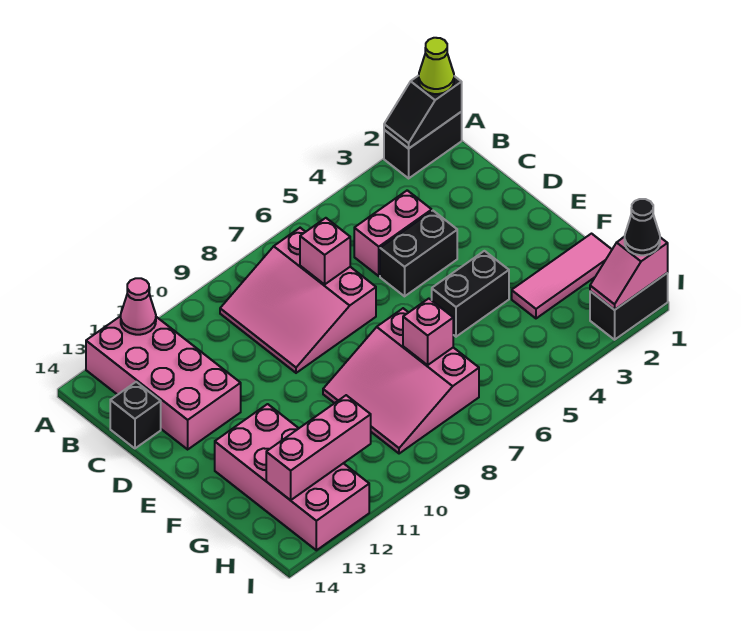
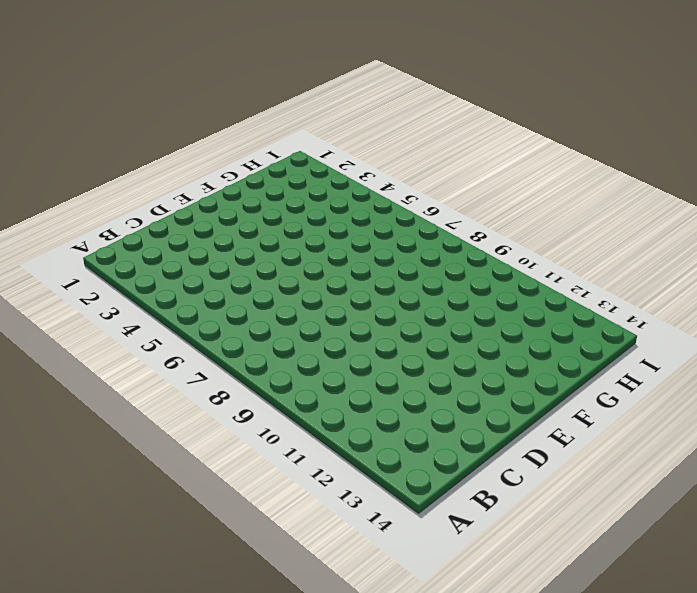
none -> black brick A1:A2 level 1
none -> pink brick A12:D13 level 1
none -> pink slope B7:D9 level 1 top 7

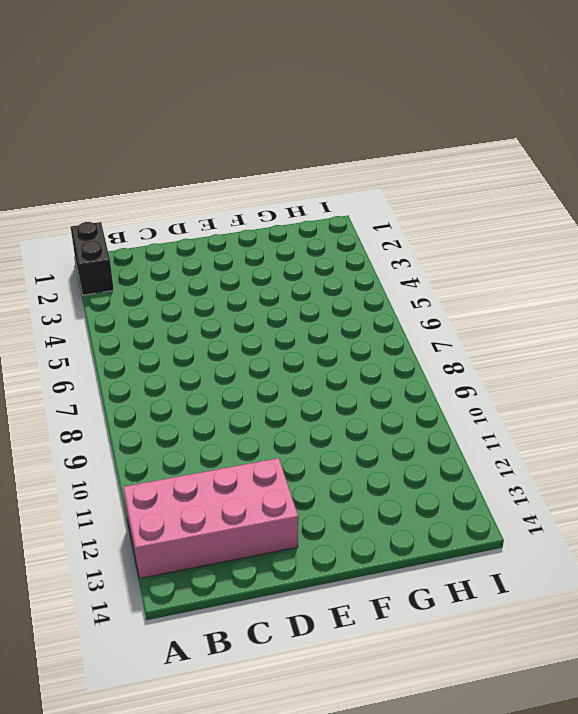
none -> pink slope B7:D9 level 1 top 7
none -> pink brick C4:C5 level 1
none -> black brick C14 level 1

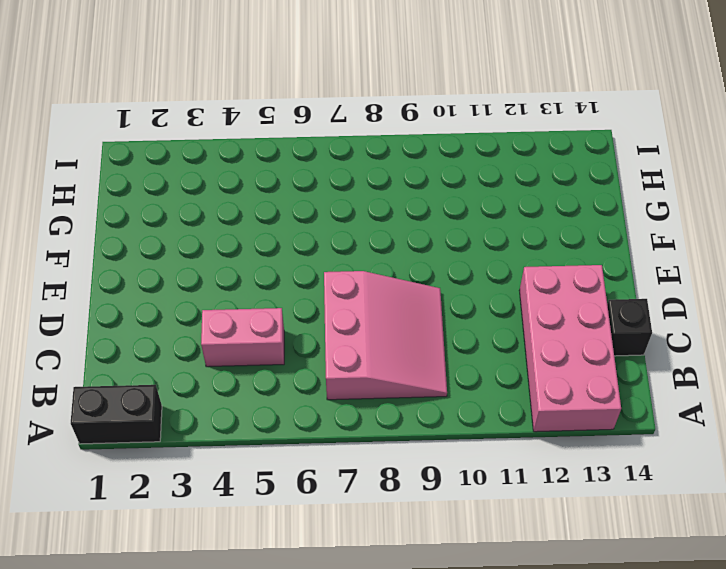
none -> black brick D4:D5 level 1
none -> black brick F4:F5 level 1
none -> pink slope F7:H9 level 1 top 7

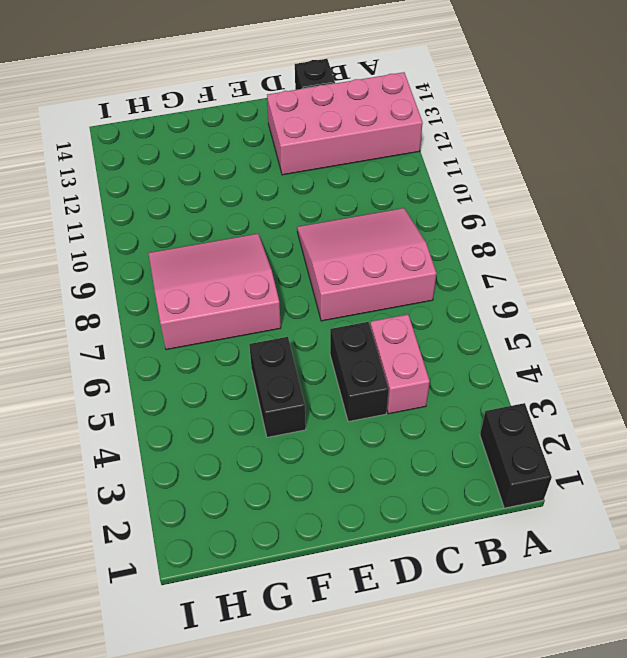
none -> pink brick F12:I13 level 1
none -> pink tile G1:G3 level 1
none -> black brick I1:I2 level 1

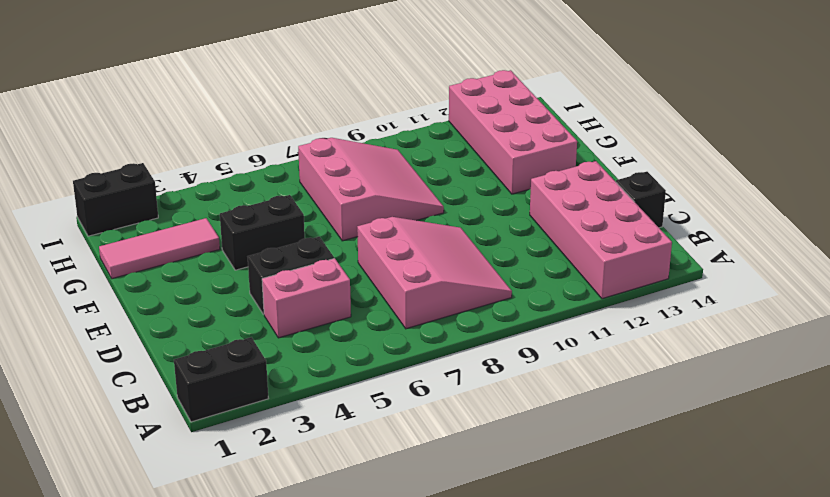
none -> black slope A1:A2 level 2 top 1
none -> pink cone A12 level 2
none -> pink brick C7 level 2

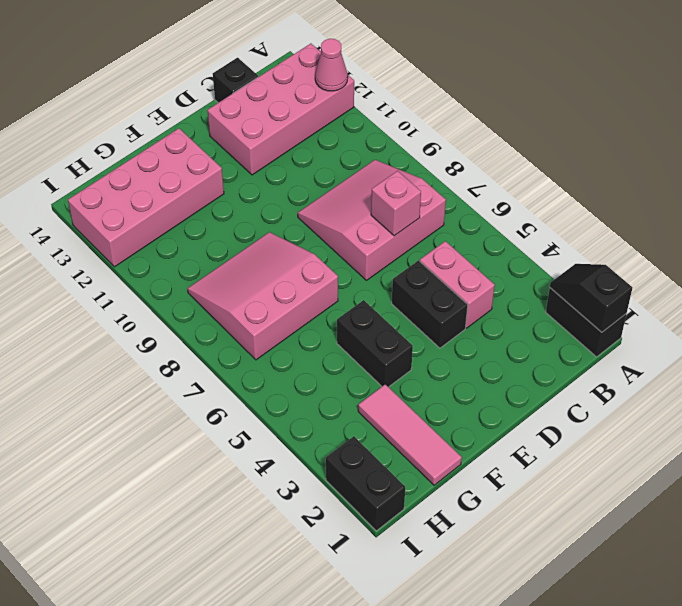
none -> pink brick G7 level 2
none -> pink brick H11:H13 level 2
none -> pink slope I1:I2 level 2 top 1

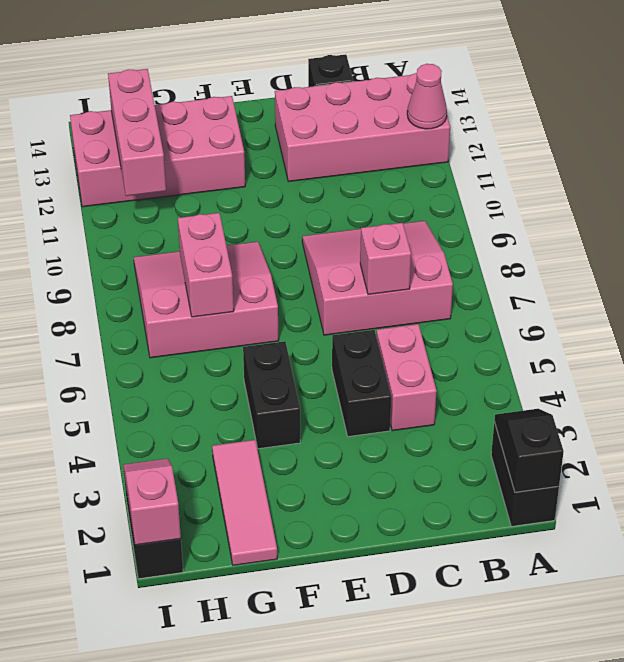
pink brick G7:G8 level 2 -> pink brick G7 level 2
none -> lime cone A1 level 3
none -> black cone I1 level 3

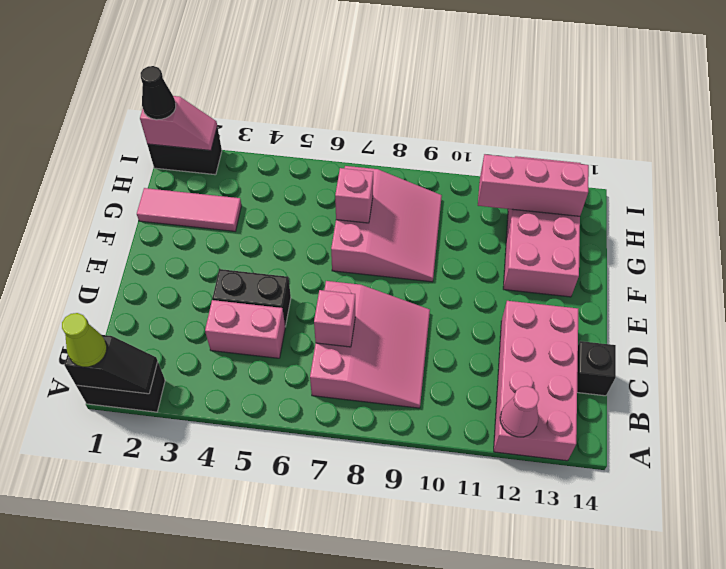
none -> black brick F4:F5 level 1

